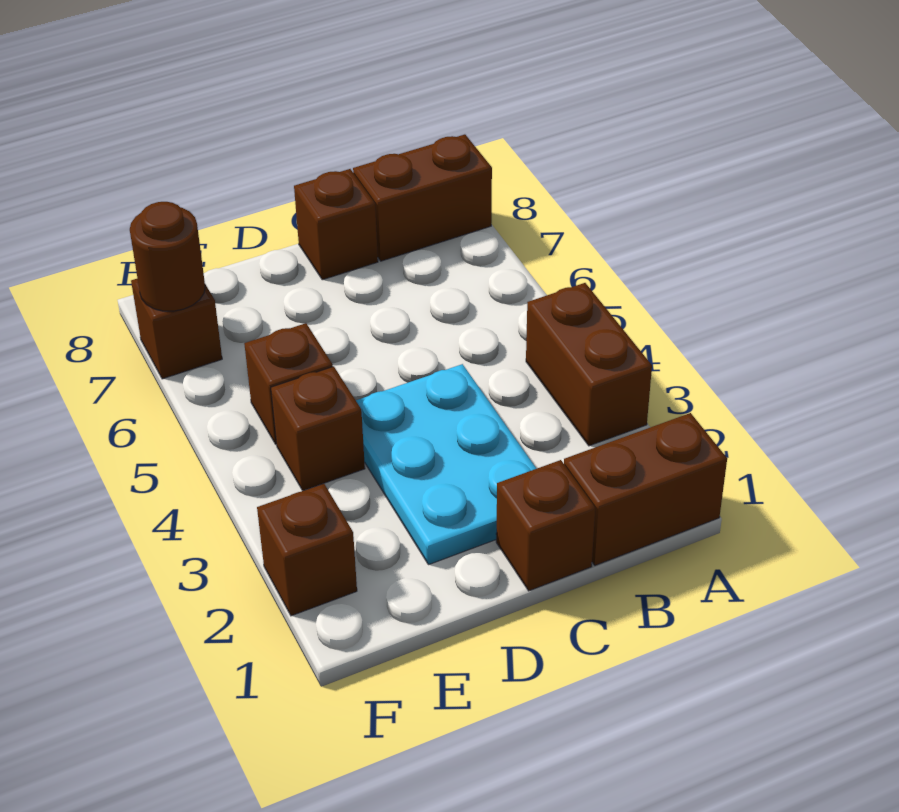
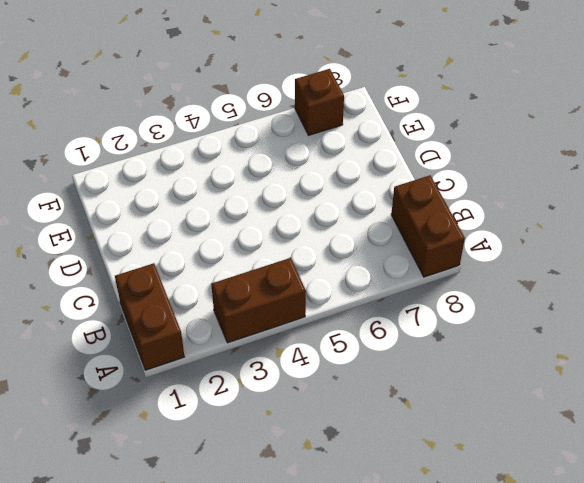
none -> brown brick C1 level 1
none -> cyan plate C2:D4 level 1

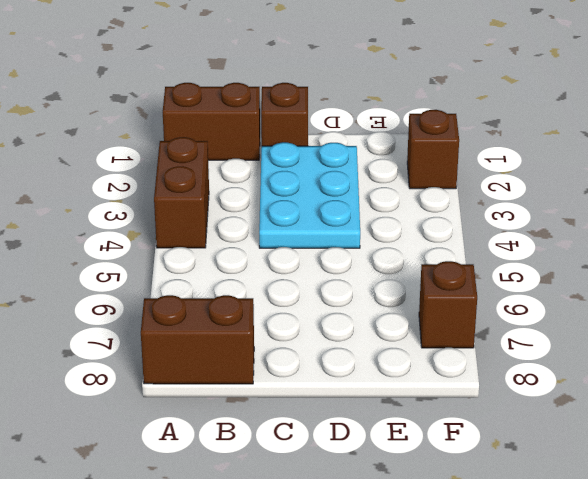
none -> brown brick C8 level 1
none -> brown brick E4 level 1

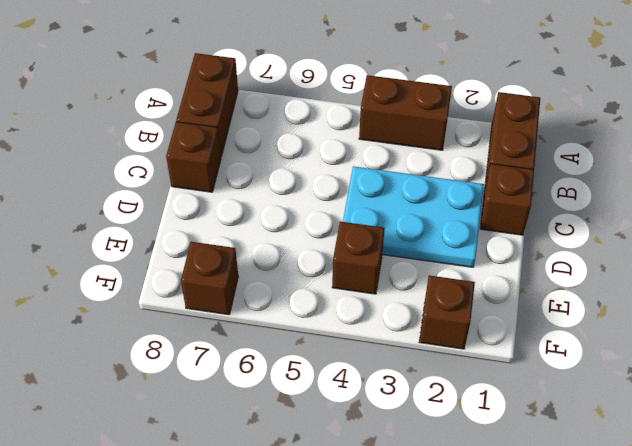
none -> brown brick E5 level 1
none -> brown round brick F7 level 2

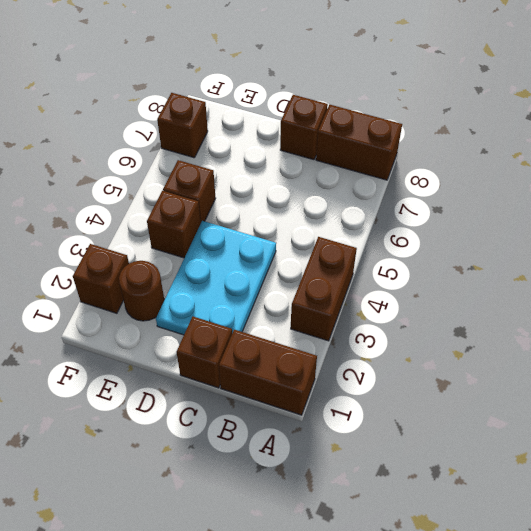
brown round brick E2 level 1 -> brown round brick F7 level 2

